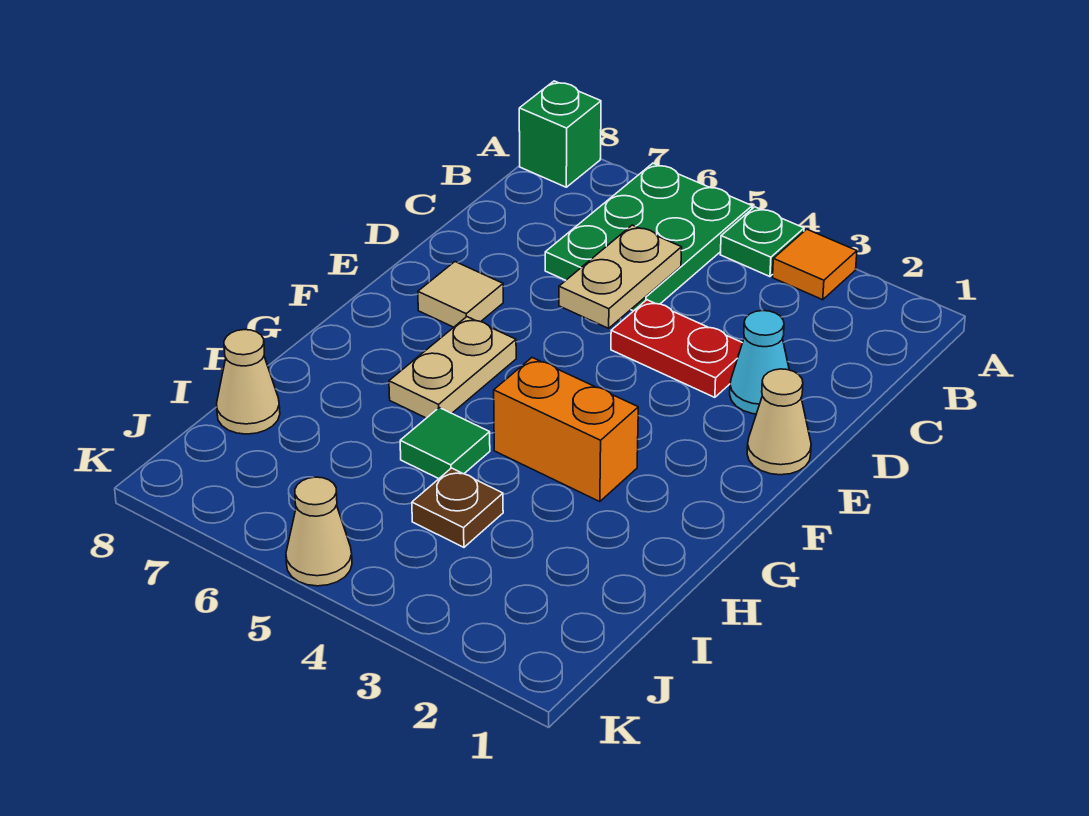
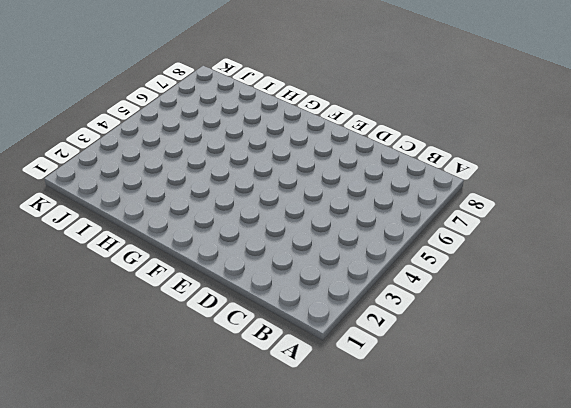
none -> orange tile A3 level 1
none -> green plate A4 level 1
none -> green plate A5:C6 level 1

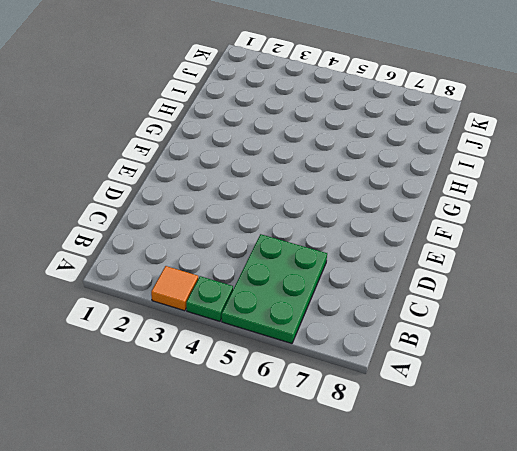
none -> green brick A8 level 1
none -> cyan cone D2 level 1
none -> red plate D3:D4 level 1

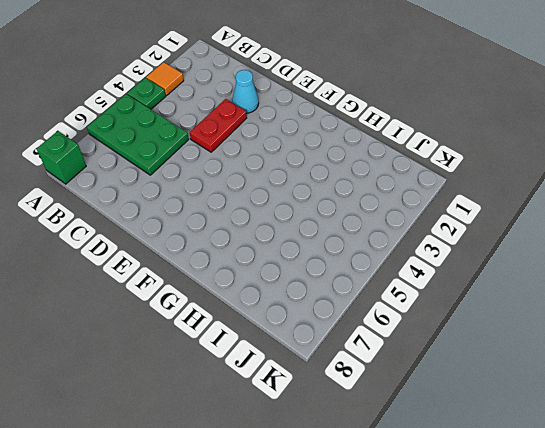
none -> tan cone E1 level 1
none -> tan tile E7 level 1
none -> tan plate F6:G6 level 1

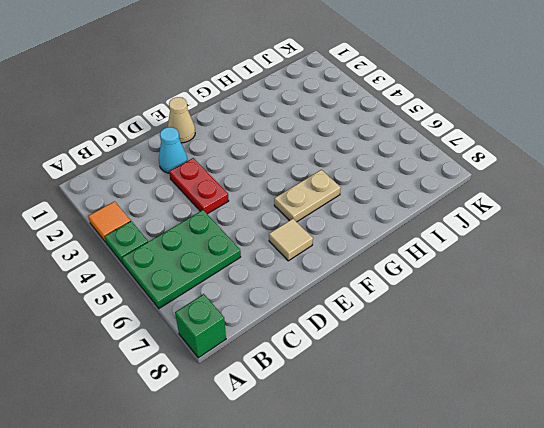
none -> orange brick G3:G4 level 1
none -> green tile H5 level 1
none -> brown plate I4 level 1

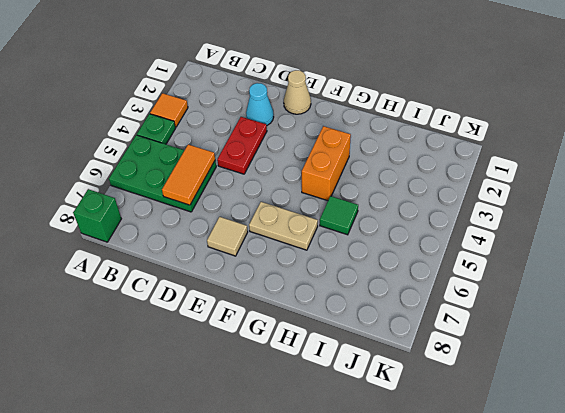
orange tile C5:C6 level 2 -> tan plate C5:D5 level 2
none -> brown plate I4 level 1
none -> tan cone I8 level 1
none -> tan cone K5 level 1

